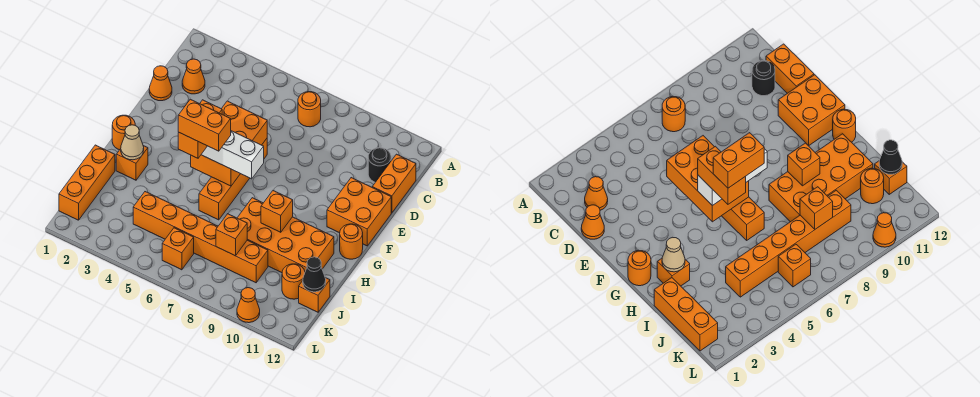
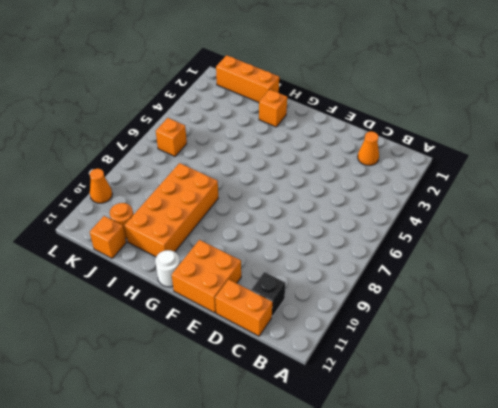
black brick C11 level 1 -> black round brick C11 level 1
white round brick G12 level 1 -> orange round brick G12 level 1
none -> orange round brick B7 level 1
none -> orange cone D1 level 1
none -> orange brick E6:H6 level 1

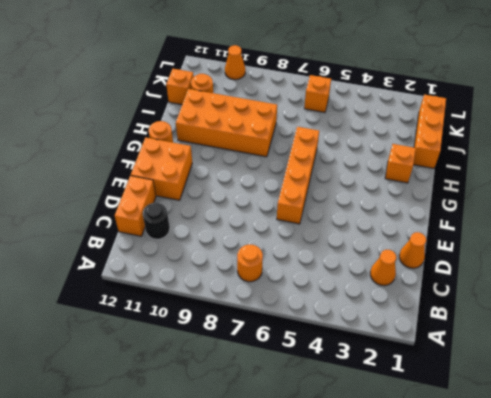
none -> orange round brick G1 level 1
none -> orange brick J4:J9 level 1
none -> orange brick E5:G6 level 2

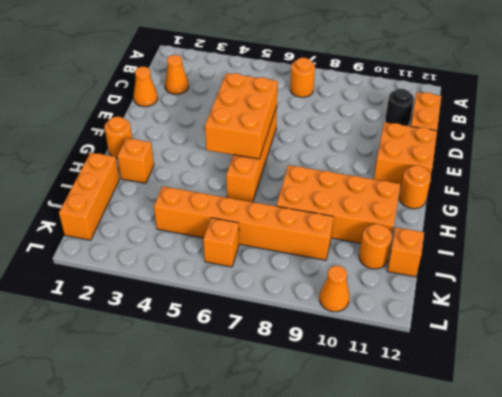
none -> tan cone H2 level 2
none -> orange brick H9 level 2
none -> orange brick J8 level 2

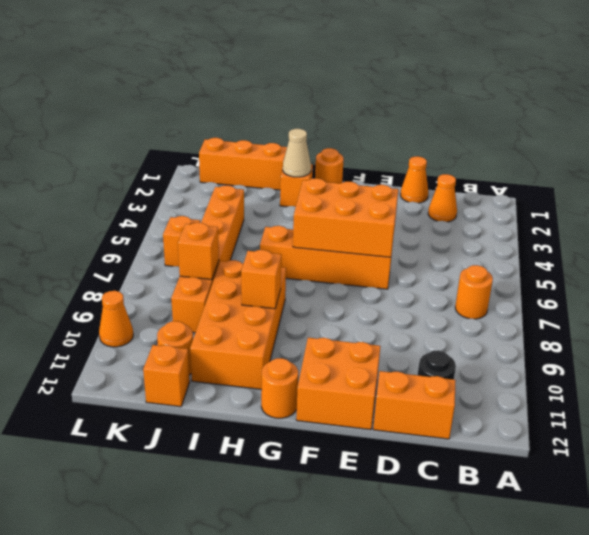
none -> black cone J12 level 2
none -> white brick G5:G7 level 3
none -> orange brick G5:H5 level 4

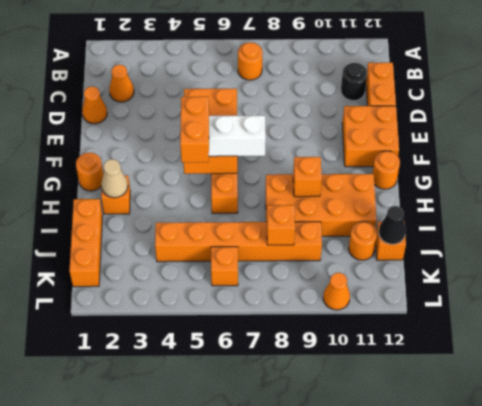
none -> orange brick H5:H6 level 5

